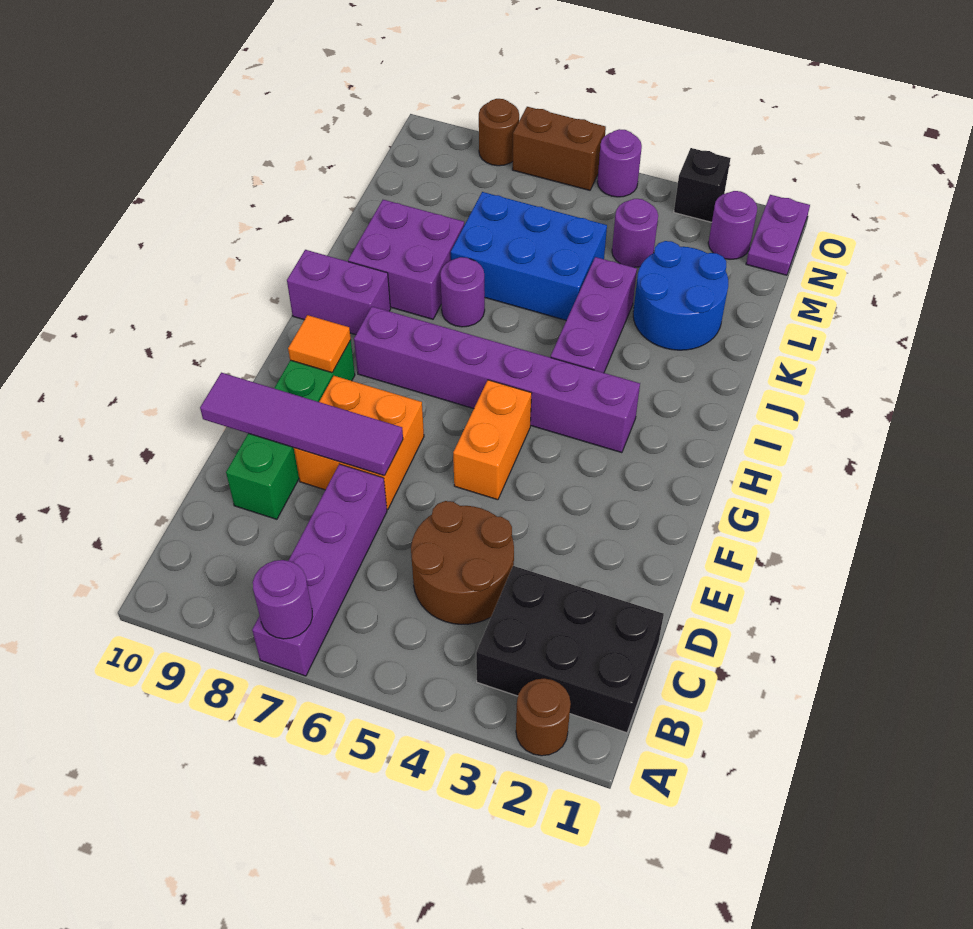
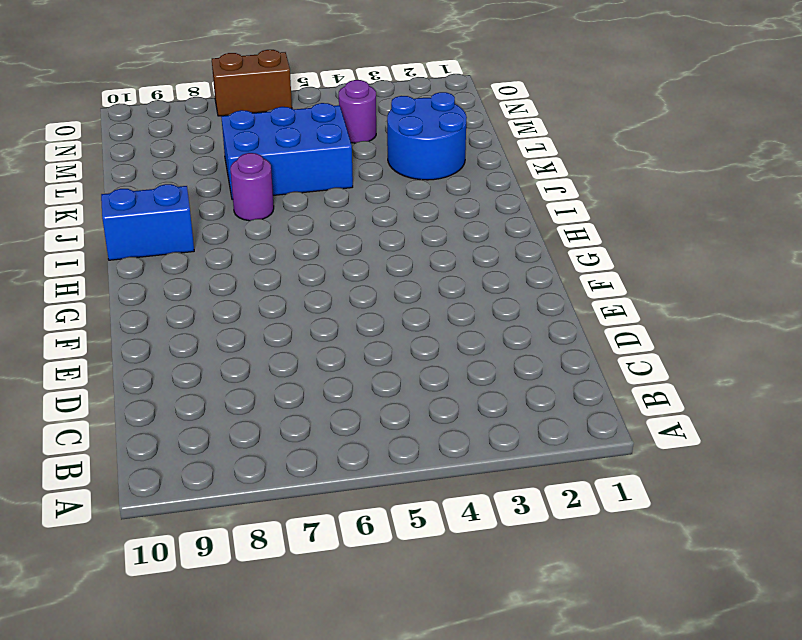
blue brick I9:I10 level 1 -> purple brick I9:I10 level 1
none -> brown round brick A2 level 1
none -> purple brick A7:D7 level 1
none -> black brick B1:C3 level 1

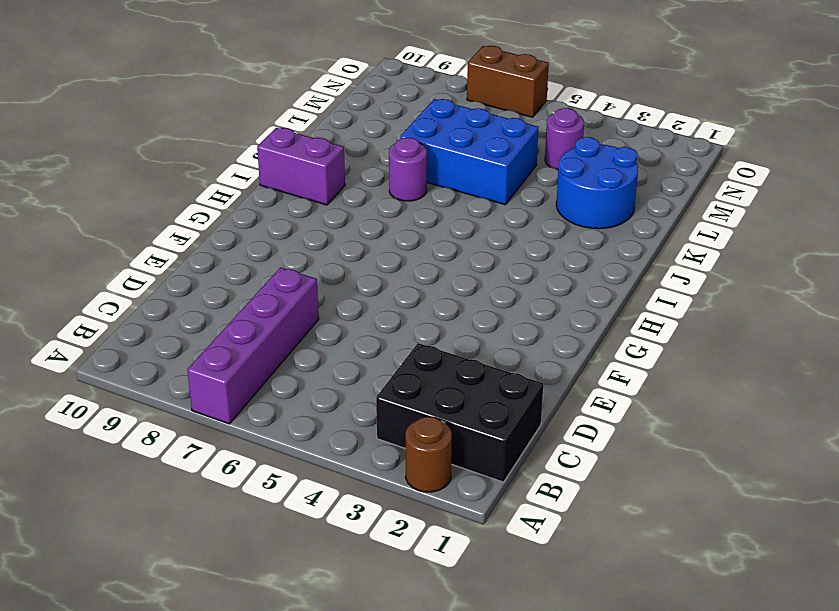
none -> brown round brick C4:D5 level 1
none -> green brick D9:G9 level 1
none -> orange brick E7:F8 level 1

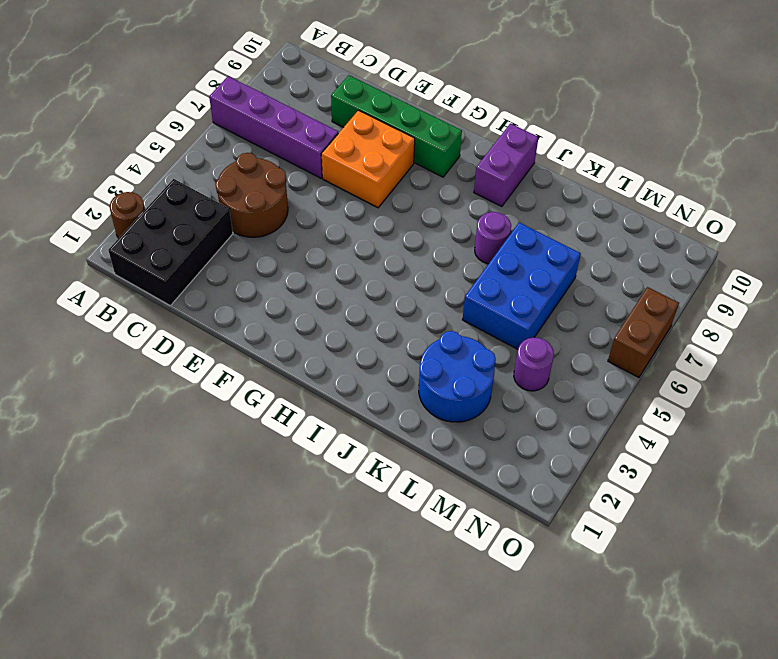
none -> orange brick F5:G5 level 1
none -> purple brick H3:H8 level 1
none -> purple brick I4:K4 level 1

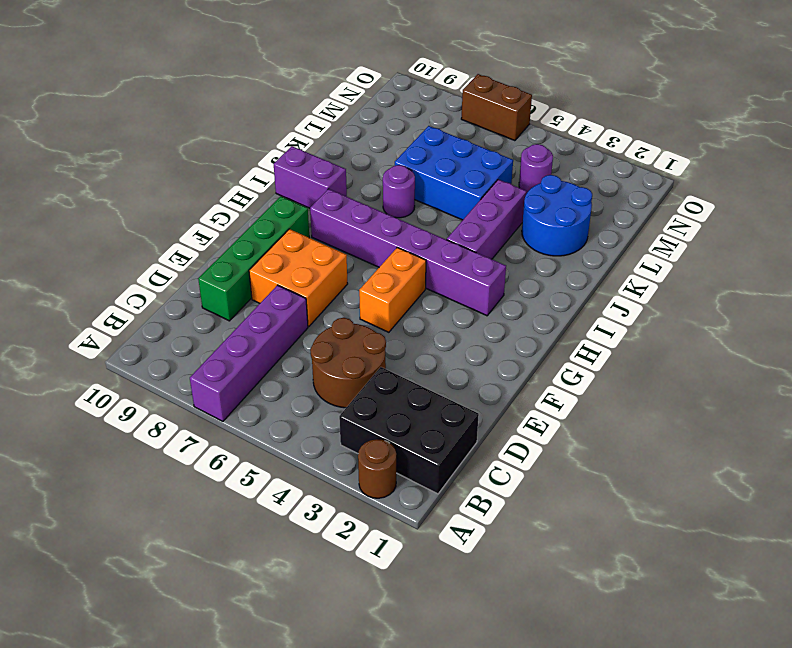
none -> purple brick J8:K9 level 1
none -> purple plate N1:O1 level 1
none -> purple round brick N2 level 1

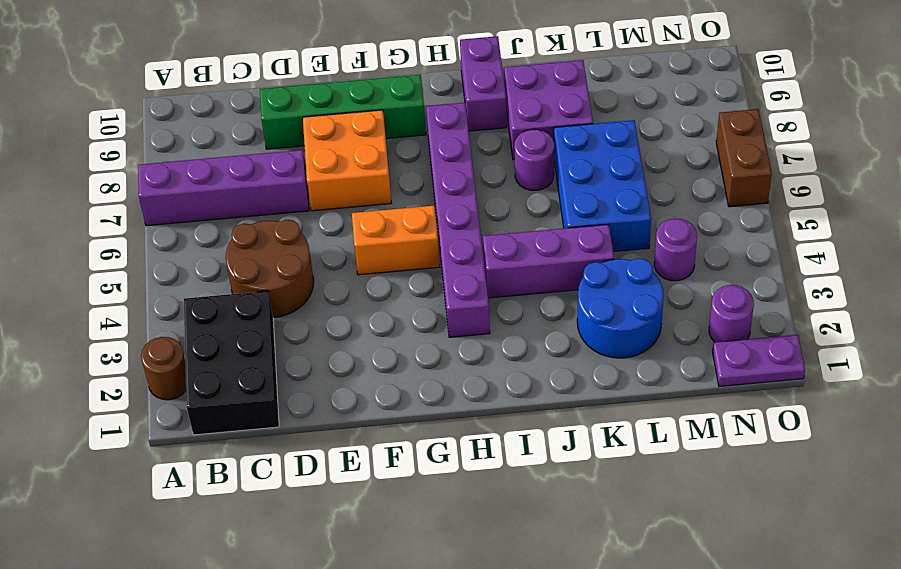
none -> black brick O3 level 1
none -> purple round brick O5 level 1
none -> brown round brick O8 level 1

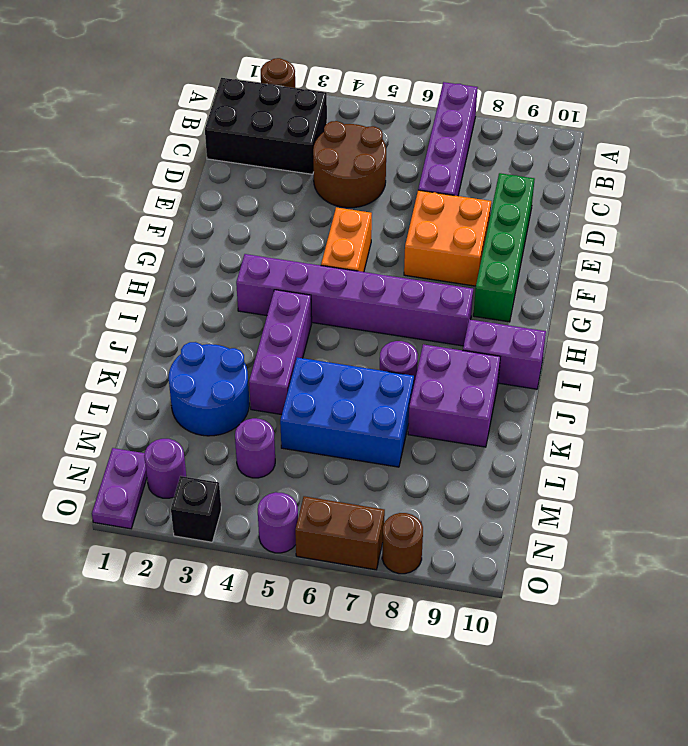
none -> purple round brick A7 level 2
none -> purple tile E7:E10 level 2
none -> orange tile G9 level 2

